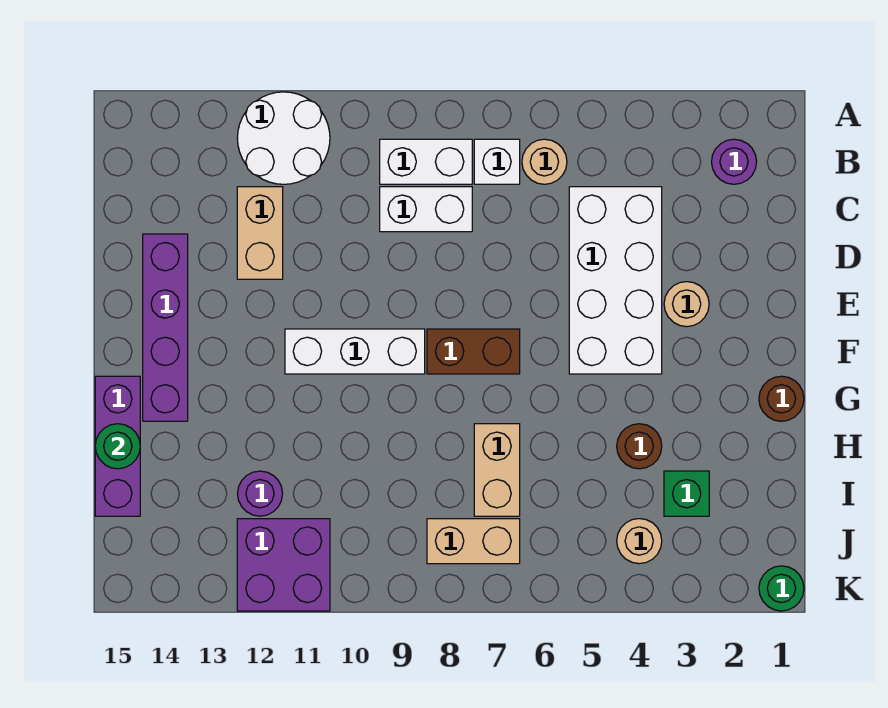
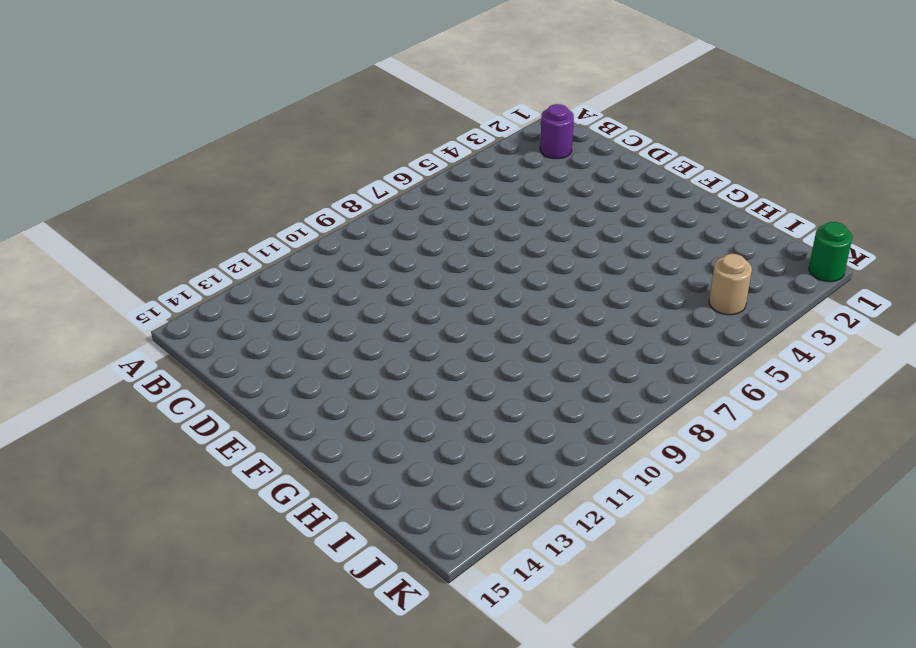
none -> white round brick A11:B12 level 1
none -> tan round brick B6 level 1
none -> white brick B7 level 1

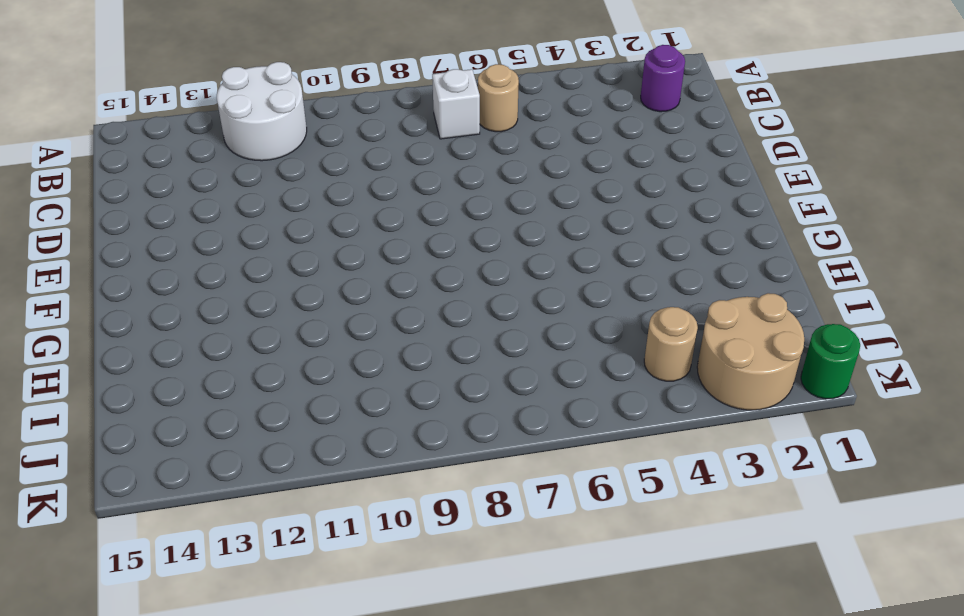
tan round brick J2:K3 level 1 -> none
none -> white brick B8:B9 level 1
none -> white brick C4:F5 level 1
none -> white brick C8:C9 level 1

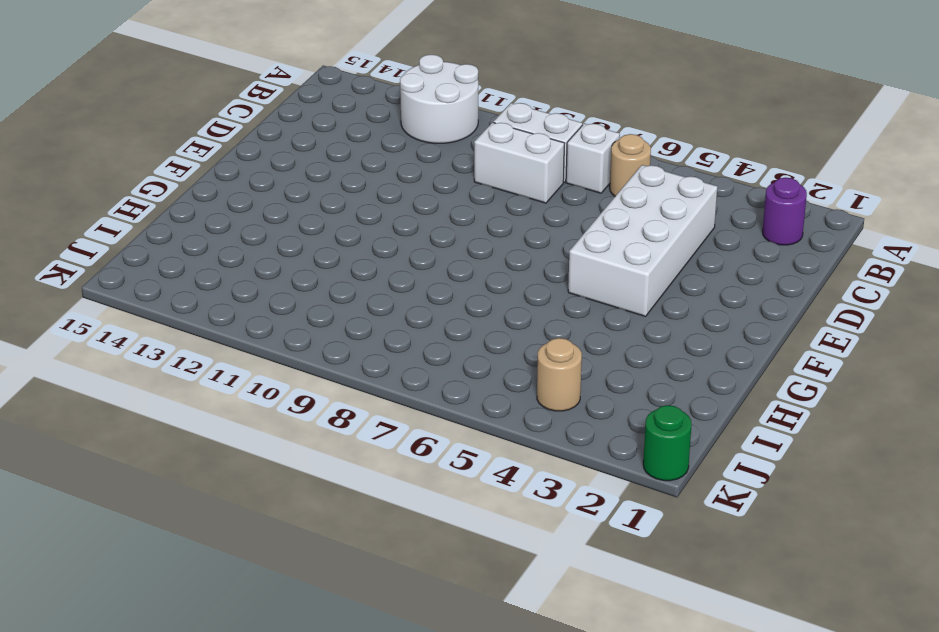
none -> tan brick C12:D12 level 1
none -> purple brick D14:G14 level 1
none -> tan round brick E3 level 1

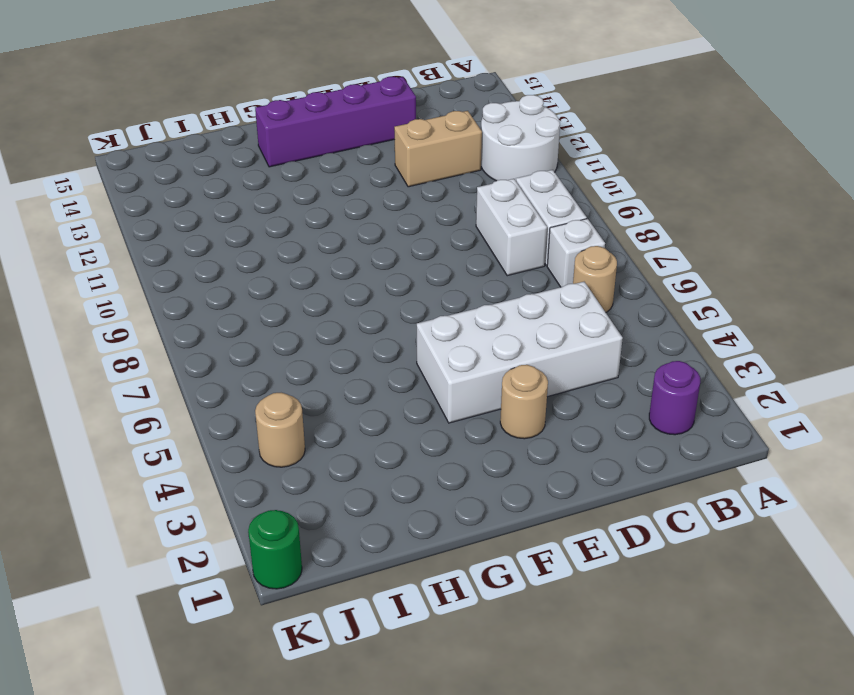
none -> brown brick F7:F8 level 1
none -> white brick F9:F11 level 1
none -> brown round brick G1 level 1

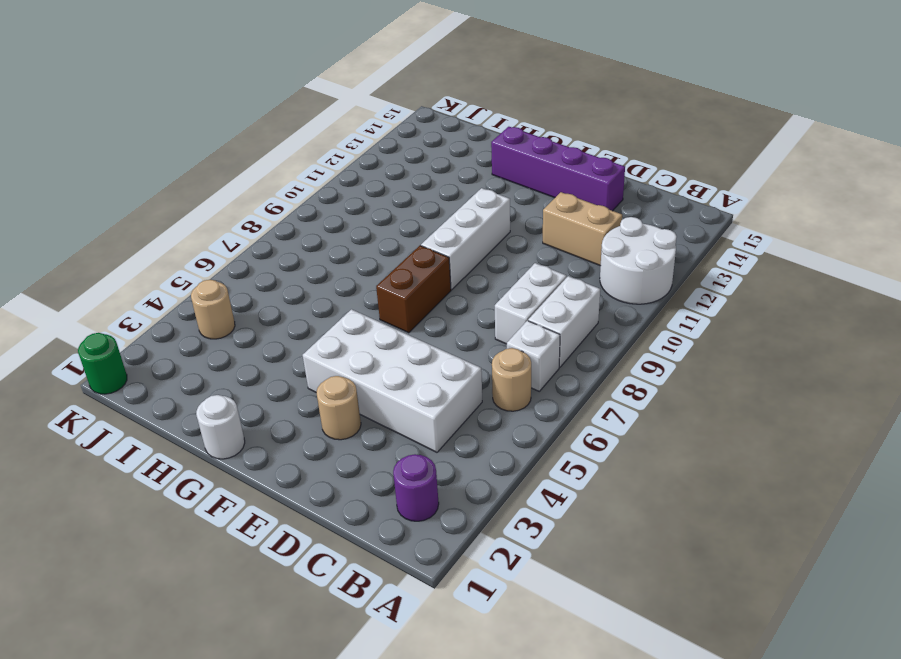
white round brick G1 level 1 -> brown round brick G1 level 1
none -> purple brick G15:I15 level 1
none -> brown round brick H4 level 1
none -> tan brick H7:I7 level 1

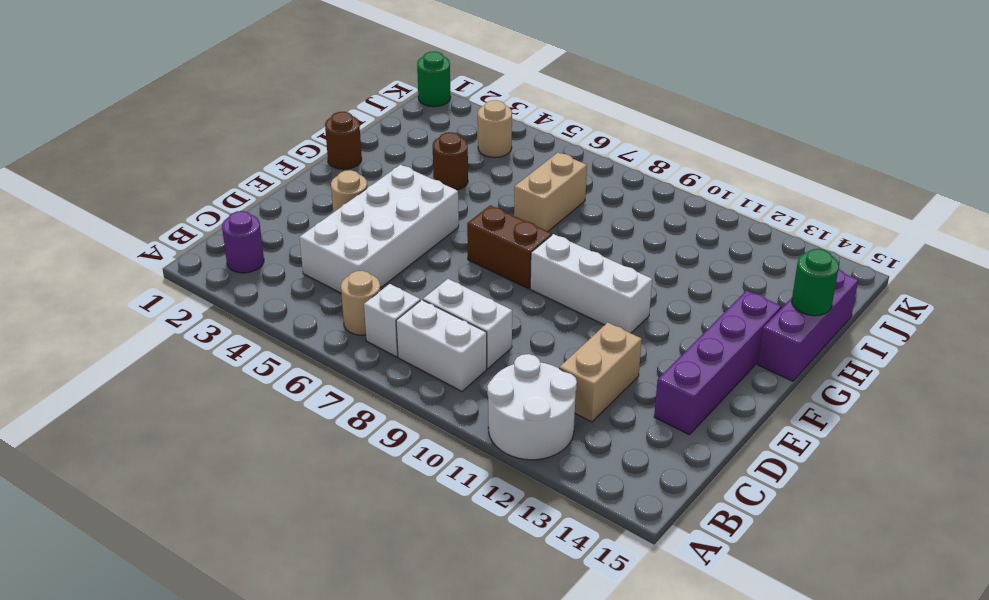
none -> green brick I3 level 1
none -> purple round brick I12 level 1
none -> tan brick J7:J8 level 1

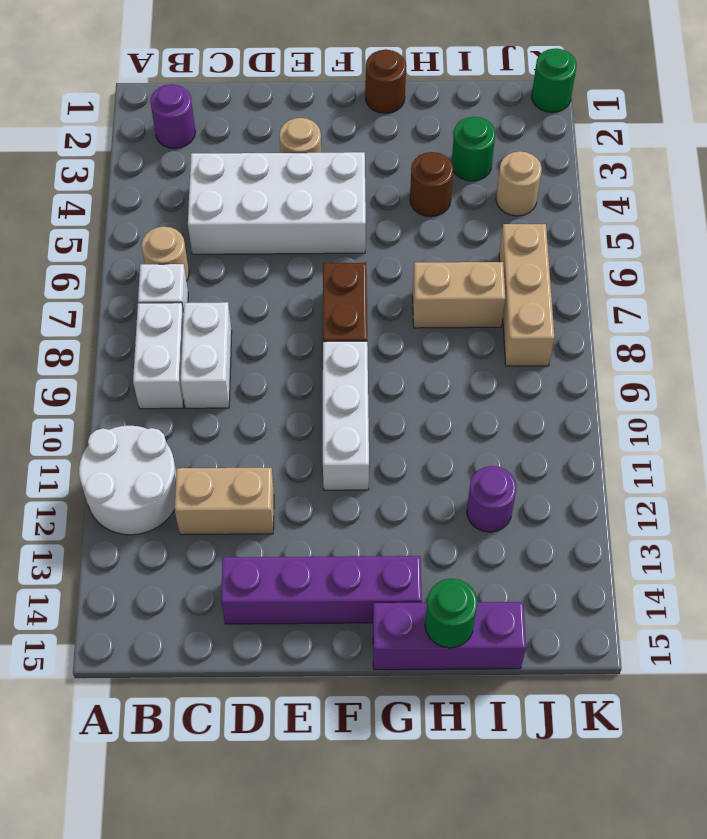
green round brick I3 level 1 -> green brick I3 level 1
tan brick J6:J8 level 1 -> tan brick J7:J8 level 1
none -> purple brick J11:K12 level 1

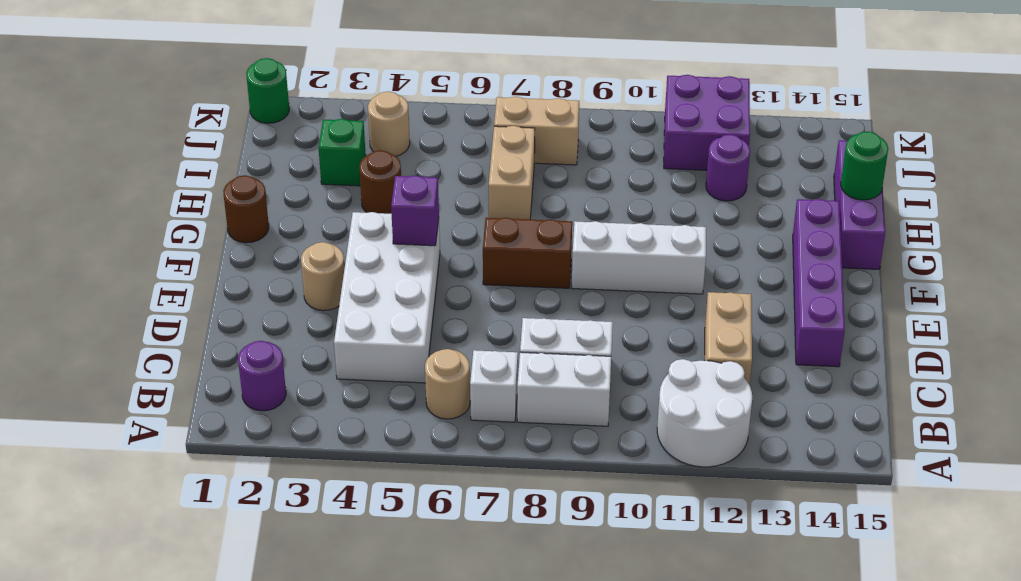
purple brick F5 level 2 -> none

